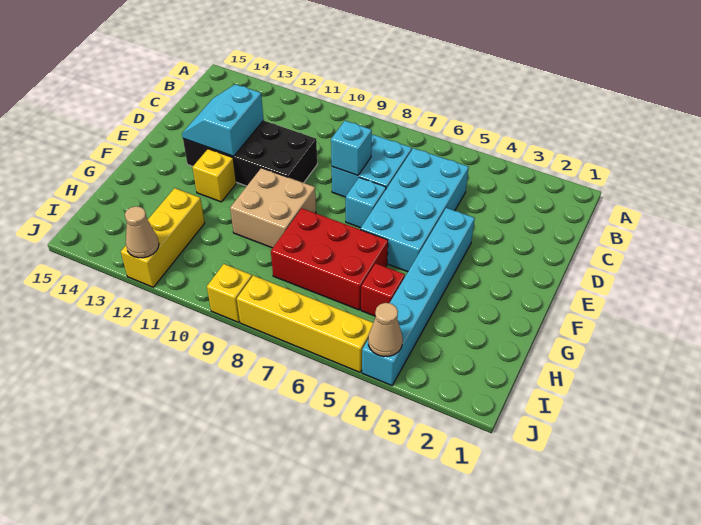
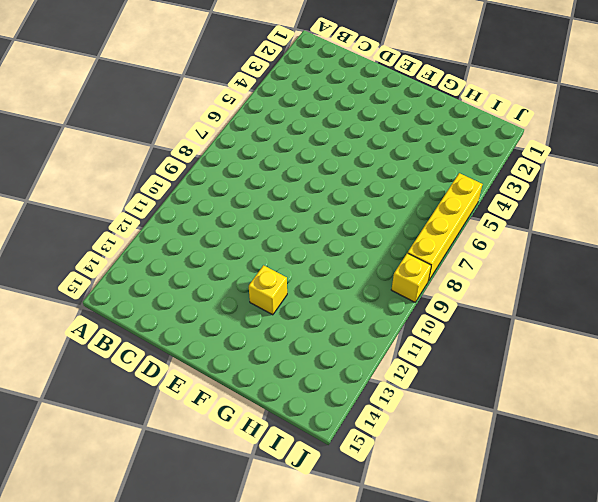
none -> cyan brick C5:F6 level 1
none -> cyan brick C7:D8 level 1
none -> black brick D10:E13 level 1

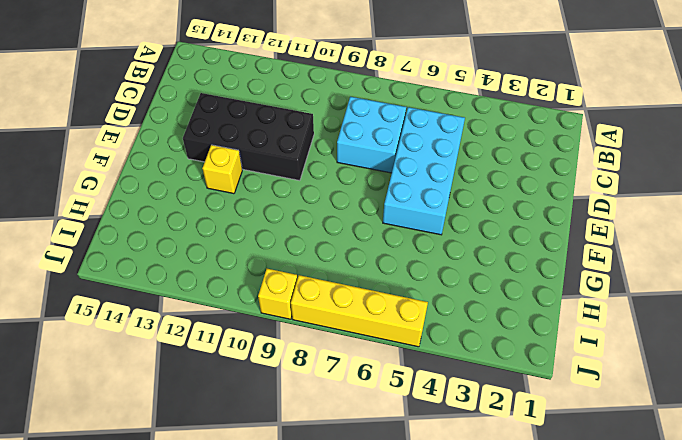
none -> cyan brick E4:J4 level 1
none -> cyan brick E7 level 1
none -> tan brick F9:G10 level 1

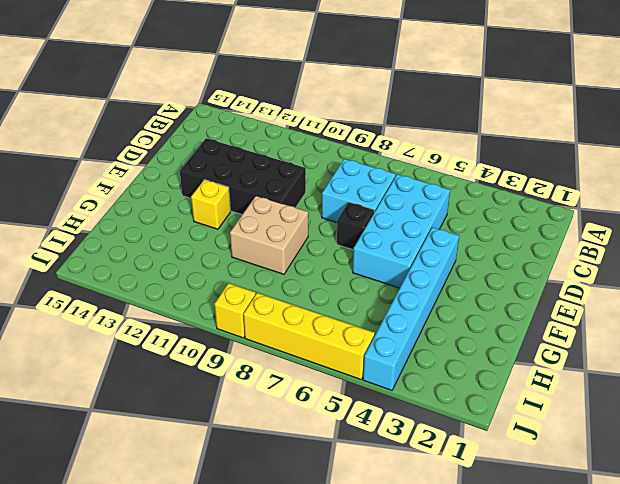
black brick E7 level 1 -> cyan brick E7 level 1
none -> red brick G6:H8 level 1
none -> red brick H5 level 1
none -> yellow brick H12:J12 level 1

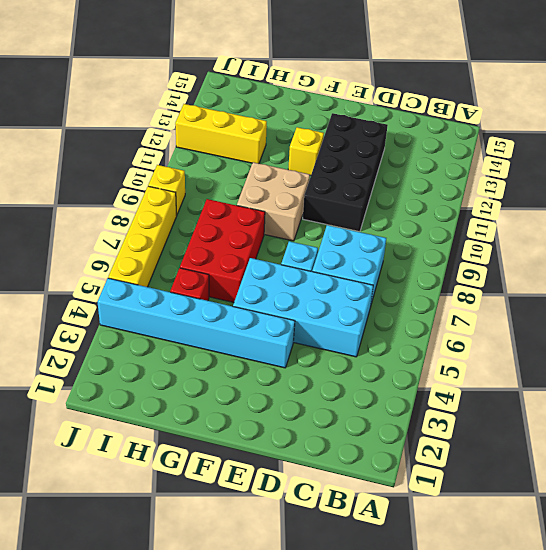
none -> cyan brick D8 level 2
none -> cyan slope D12:E13 level 2 top 12
none -> tan cone J4 level 2

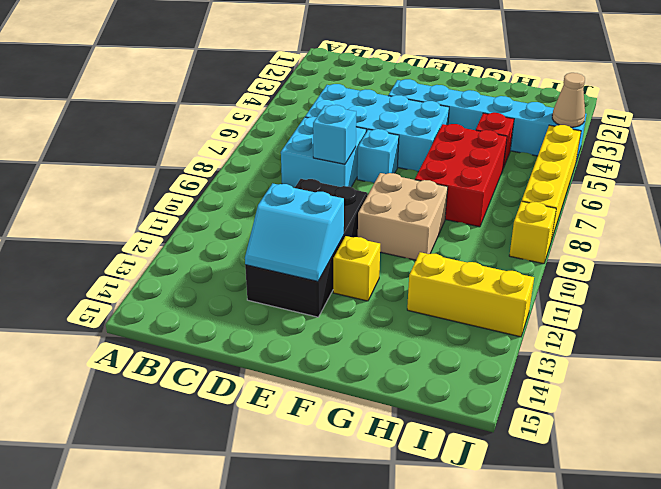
none -> tan cone J12 level 2

